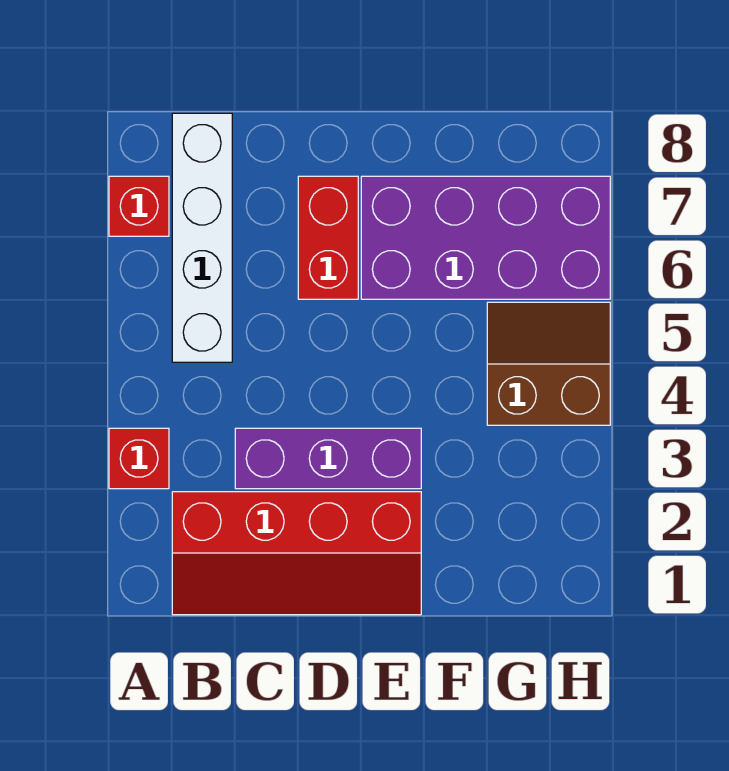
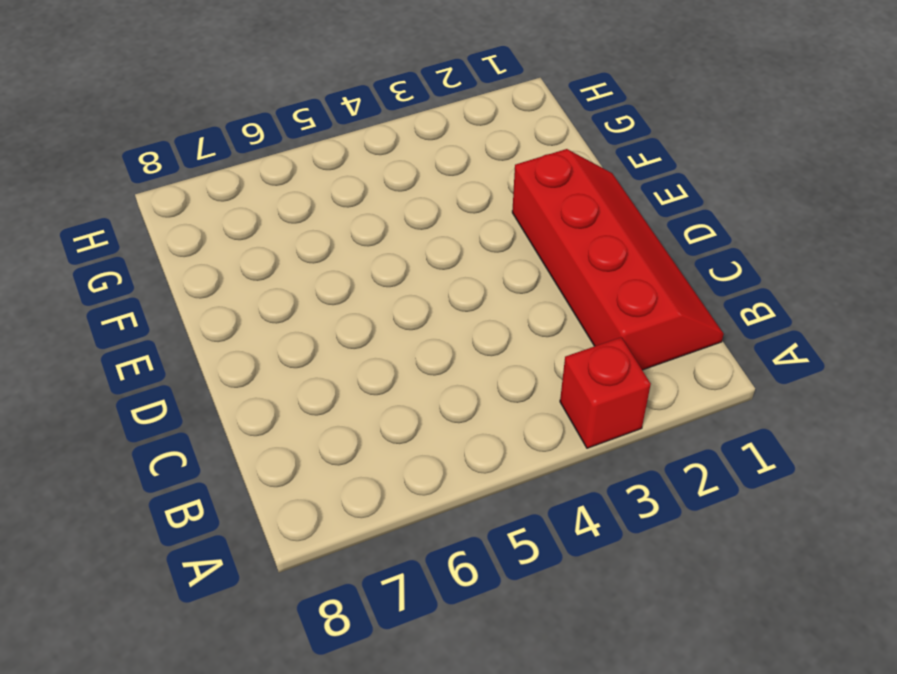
none -> red brick A7 level 1
none -> white brick B5:B8 level 1

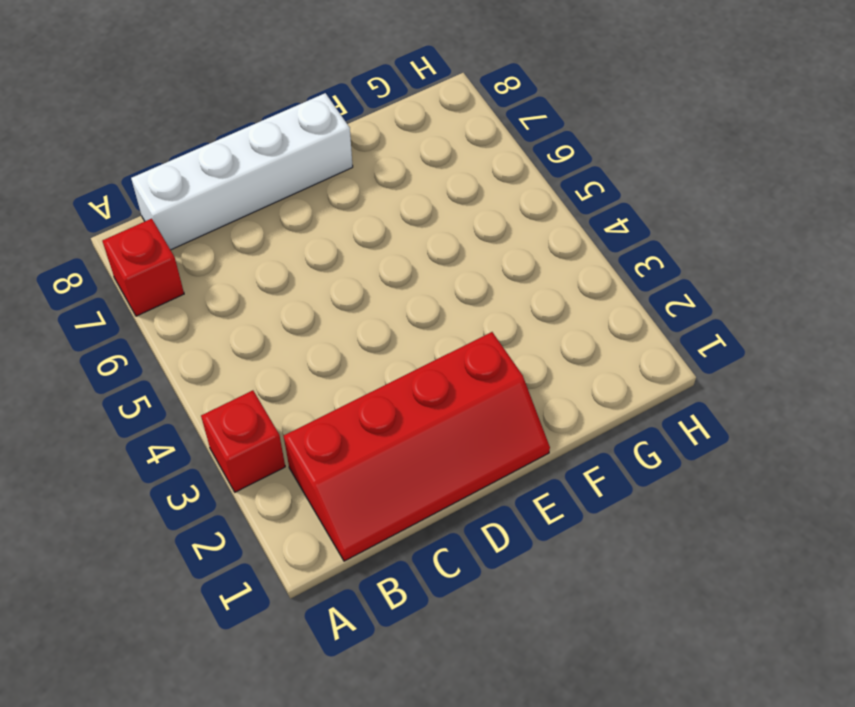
white brick B8:E8 level 1 -> white brick B5:B8 level 1
none -> purple brick C3:E3 level 1
none -> red brick D6:D7 level 1

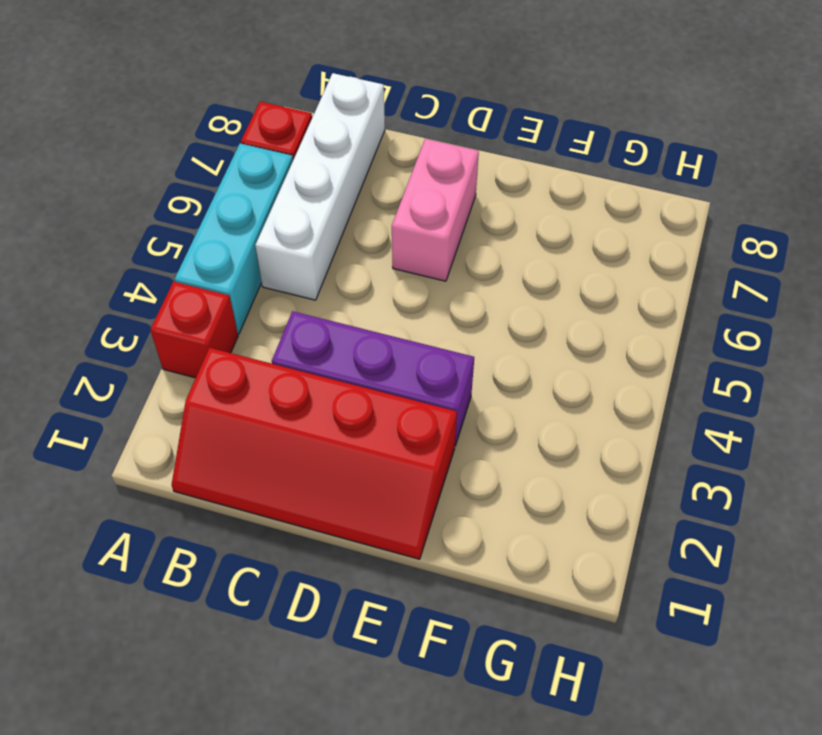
cyan brick A4:A6 level 1 -> none
pink brick D6:D7 level 1 -> red brick D6:D7 level 1
none -> purple brick E6:H7 level 1
none -> brown slope G4:H5 level 1 top 4

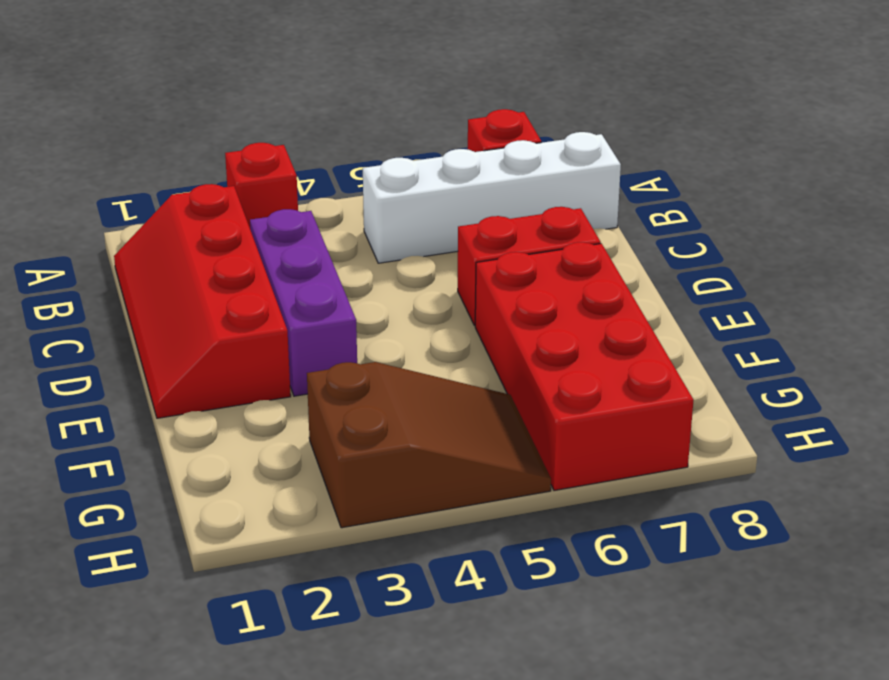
red brick E6:H7 level 1 -> purple brick E6:H7 level 1
brown slope G3:H5 level 1 top 3 -> brown slope G4:H5 level 1 top 4

